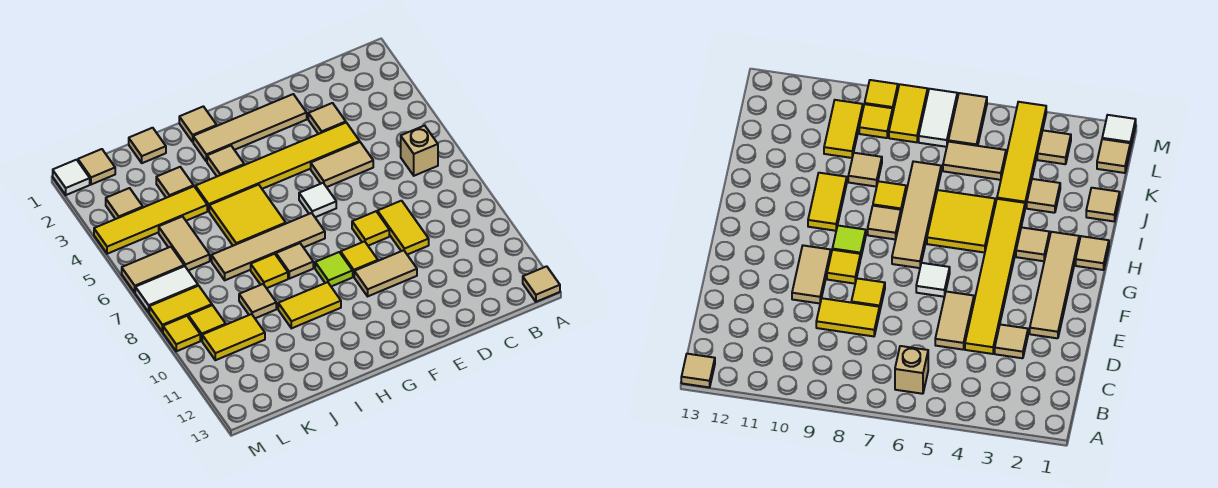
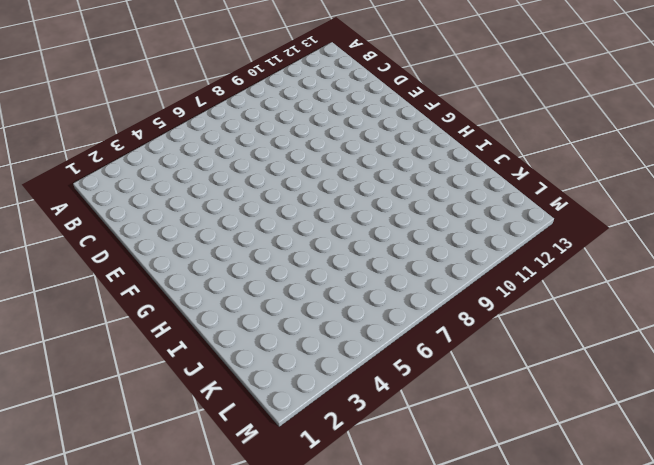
none -> tan tile A13 level 1
none -> tan brick B6 level 1
none -> tan tile D3 level 1
none -> yellow tile D4:I4 level 1

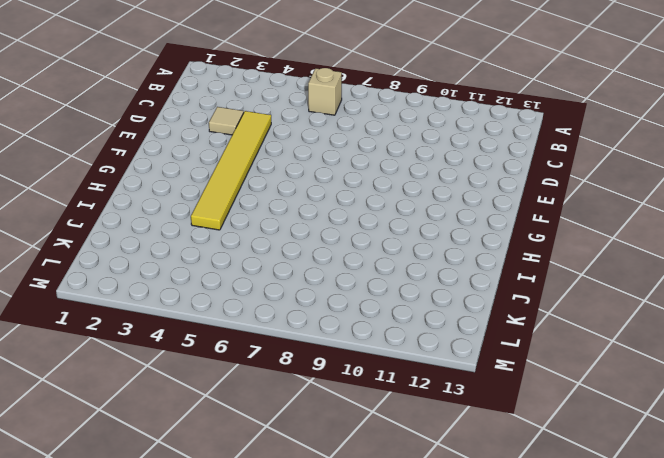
none -> tan tile A13 level 1
none -> tan tile D5:E5 level 1
none -> yellow tile D8:D9 level 1
none -> tan tile E2:H2 level 1

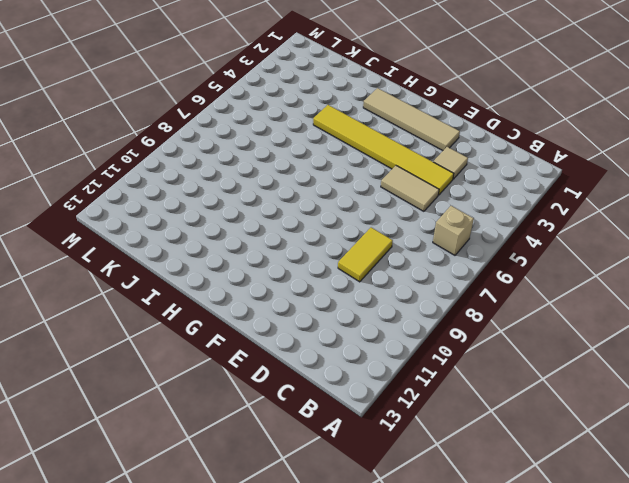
none -> tan tile A13 level 1
none -> yellow tile E8 level 1
none -> tan tile E10:F10 level 1
none -> white tile F6 level 1

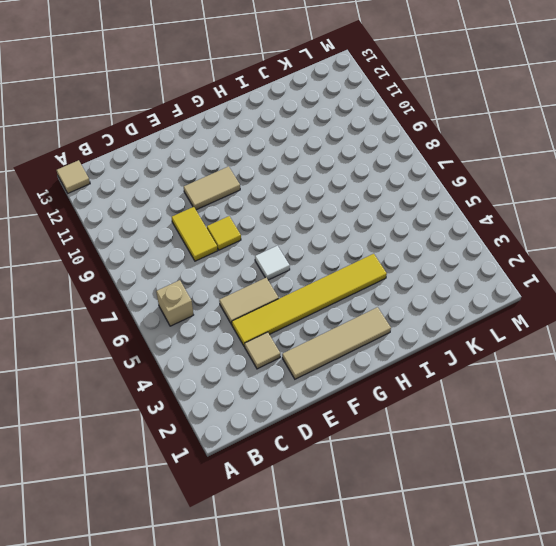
none -> yellow tile F9 level 1
none -> tan tile G7:J7 level 1
none -> lime tile G9 level 1
none -> tan tile H1 level 1

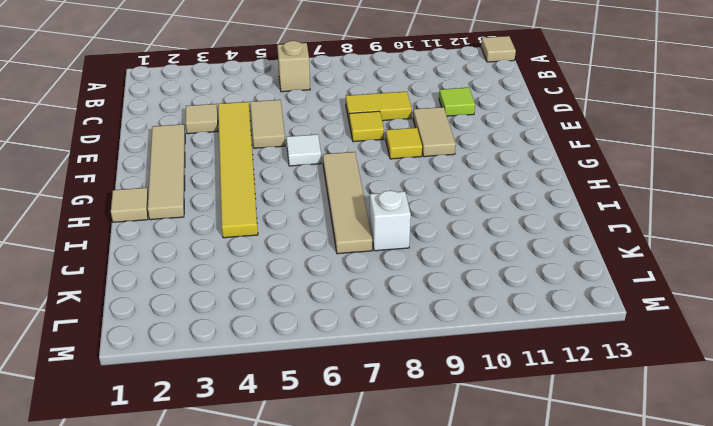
lime tile D11 level 1 -> lime tile G9 level 1
white brick J8 level 1 -> none
none -> tan tile H3 level 1
none -> yellow tile H5:I6 level 1
none -> tan tile H8 level 1
none -> yellow tile H10:I10 level 1

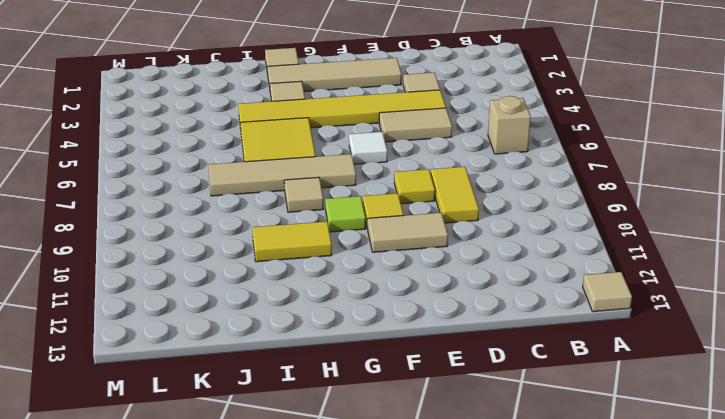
none -> yellow tile I8 level 1
none -> tan tile J1 level 1
none -> tan tile J3 level 1
none -> yellow tile J4:M4 level 1

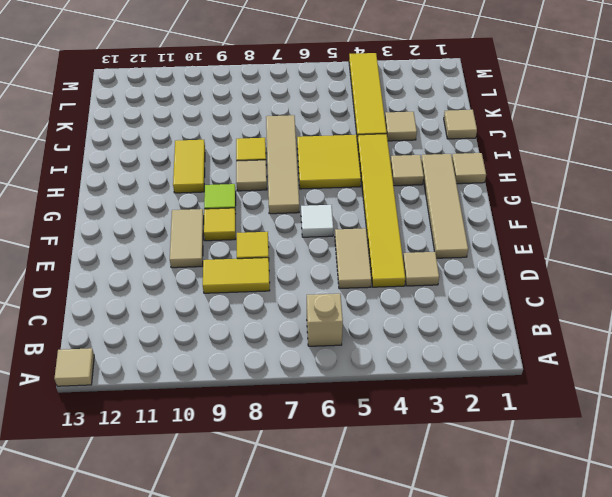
none -> tan tile J9 level 1
none -> tan tile K5:K6 level 1
none -> yellow tile K10:L10 level 1
none -> tan tile L1 level 1

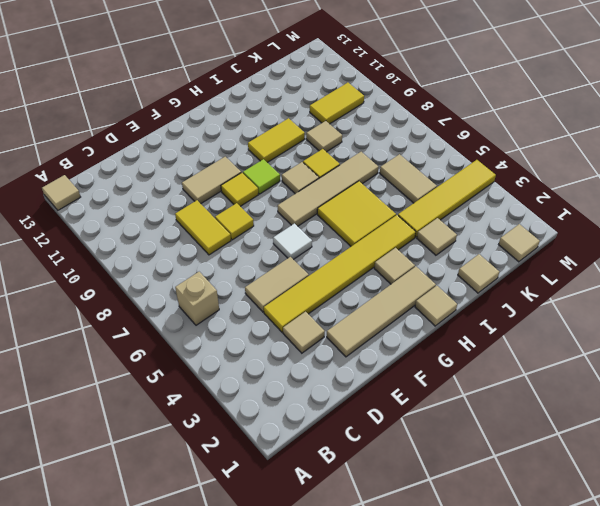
none -> tan tile L3 level 1
none -> tan tile L6:M6 level 1
none -> white tile L7:M7 level 1
none -> yellow tile L8:M8 level 1

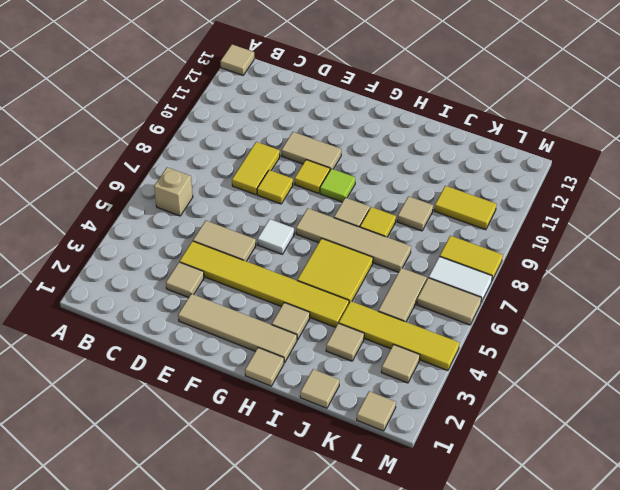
none -> yellow tile H10:I10 level 1
none -> yellow tile L9 level 1
none -> white tile M1 level 1
none -> yellow tile M9 level 1

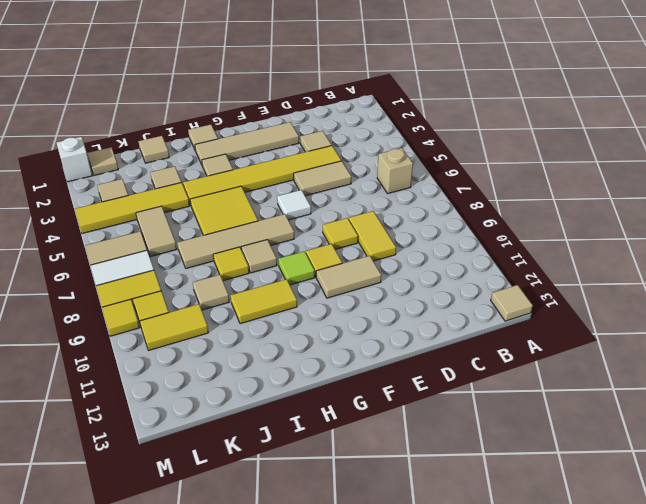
white brick M1 level 1 -> white tile M1 level 1

